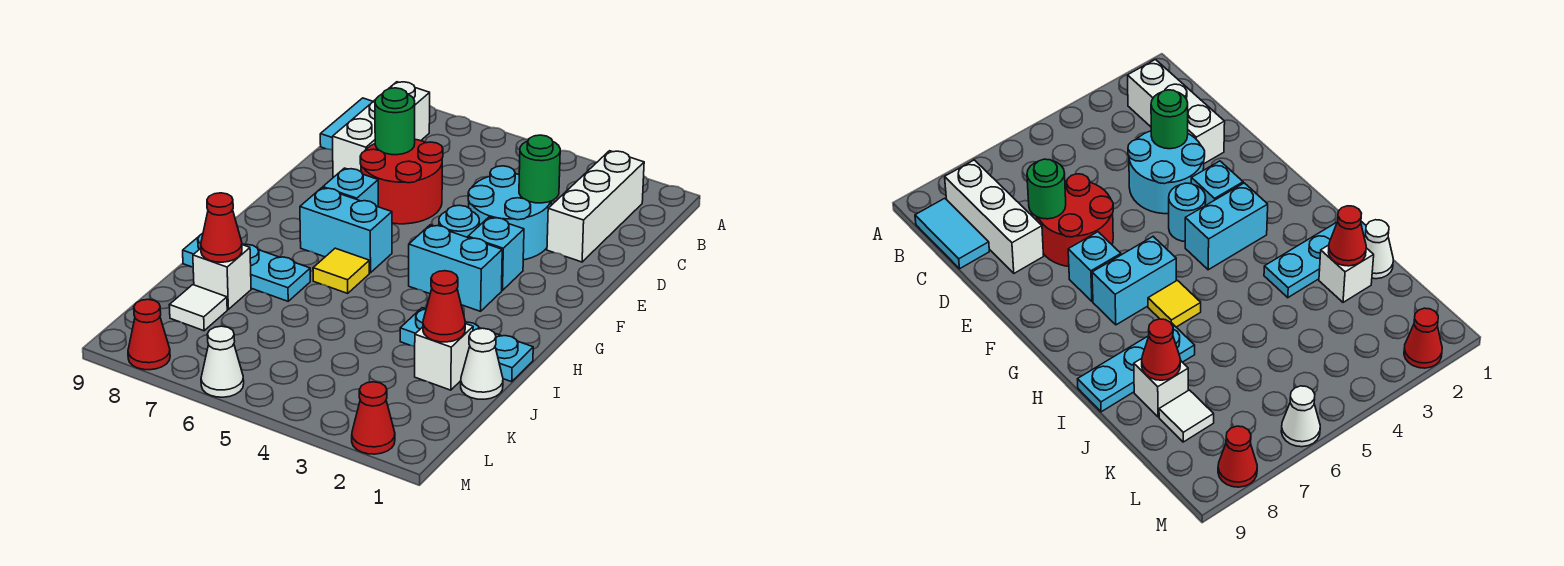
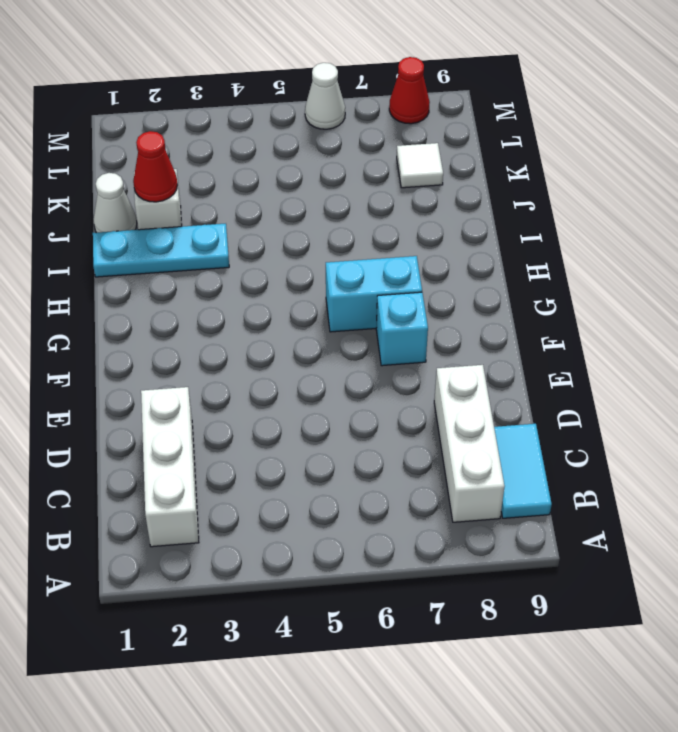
none -> cyan round brick D3:E4 level 1
none -> red round brick D6:E7 level 1
none -> cyan brick F3 level 1

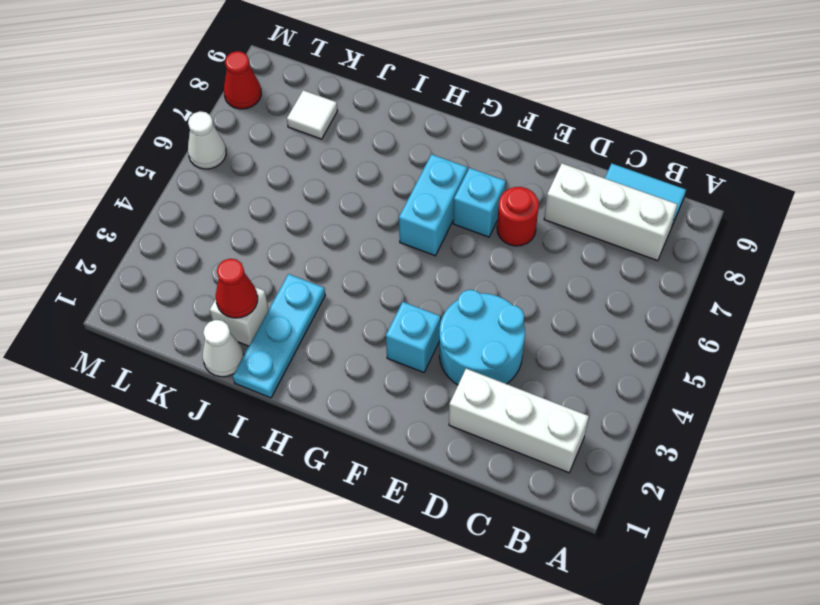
red round brick E7 level 1 -> red round brick D6:E7 level 1
none -> cyan round brick F4 level 1
none -> cyan brick G3:G4 level 1
none -> yellow tile H6 level 1

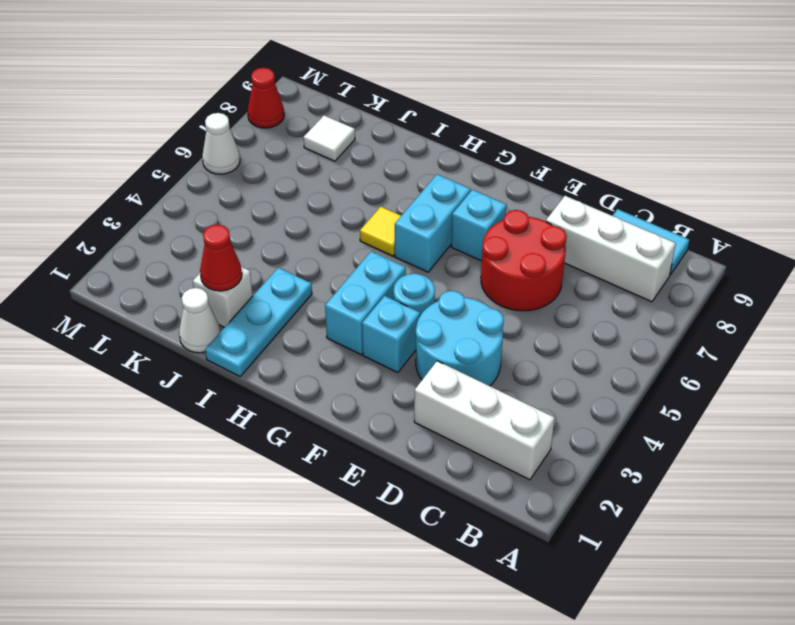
none -> cyan plate I7:I9 level 1
none -> white brick J8 level 1
none -> red cone M2 level 1

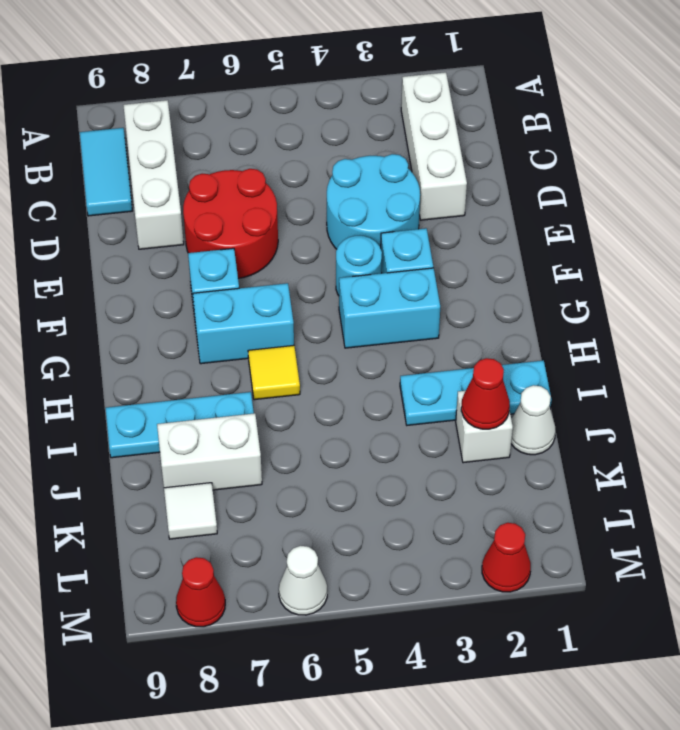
white brick J7:J8 level 1 -> white brick J8 level 1
none -> green round brick D3 level 2
none -> green round brick D7 level 2
none -> red cone J8 level 2

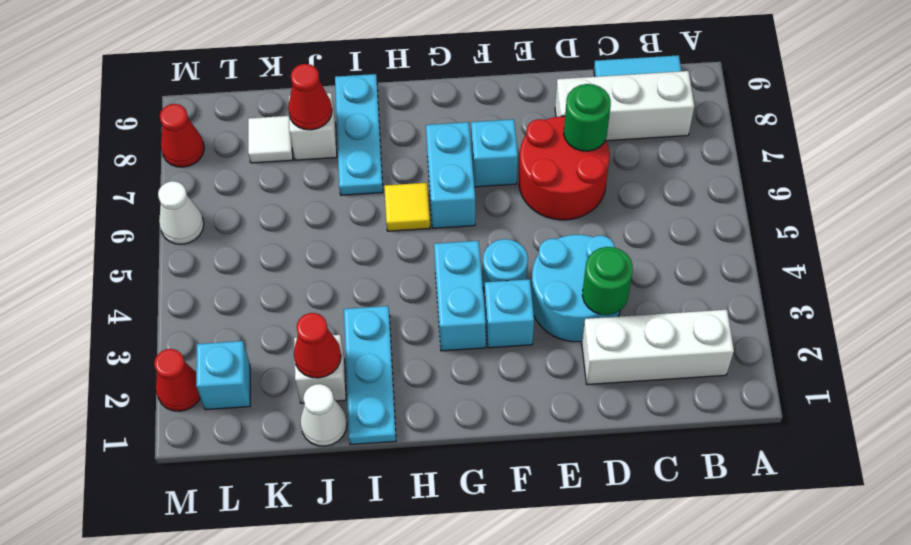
cyan brick L2 level 1 -> none

